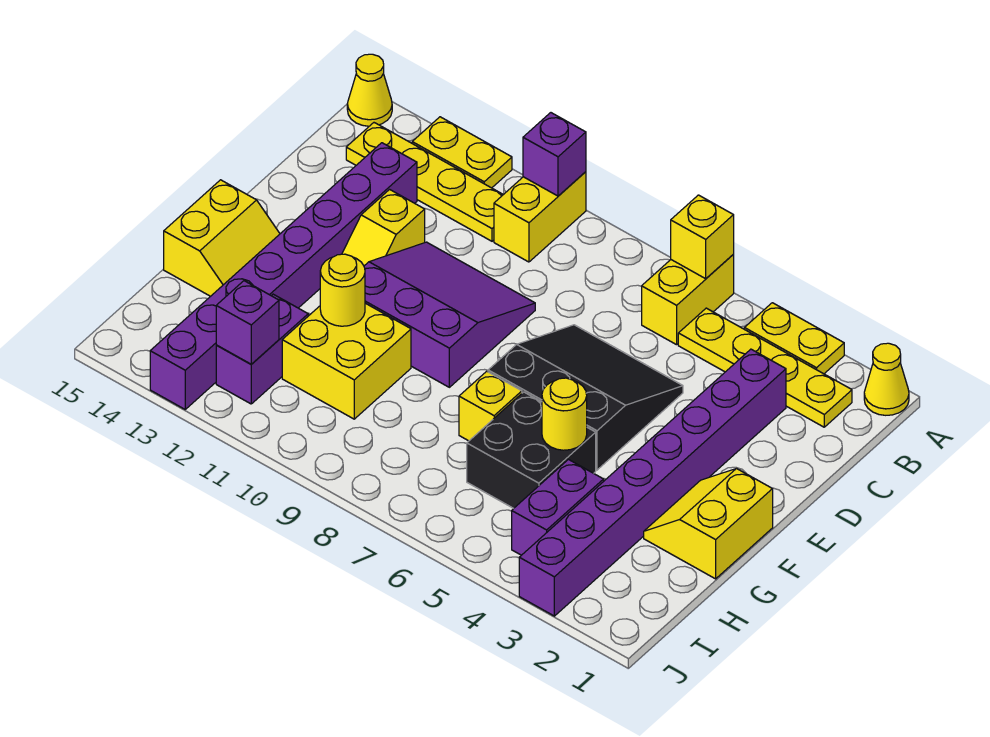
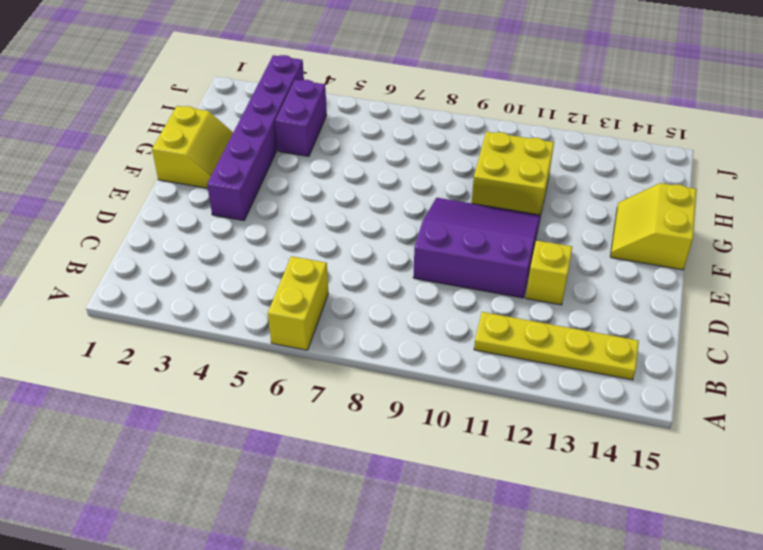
purple slope D9:F11 level 1 top D -> purple slope D9:F11 level 1 top F
purple brick E3:J3 level 1 -> purple brick C3:J3 level 1
none -> yellow cone A1 level 1
none -> yellow plate A3:A4 level 1
none -> yellow brick A10:B10 level 1

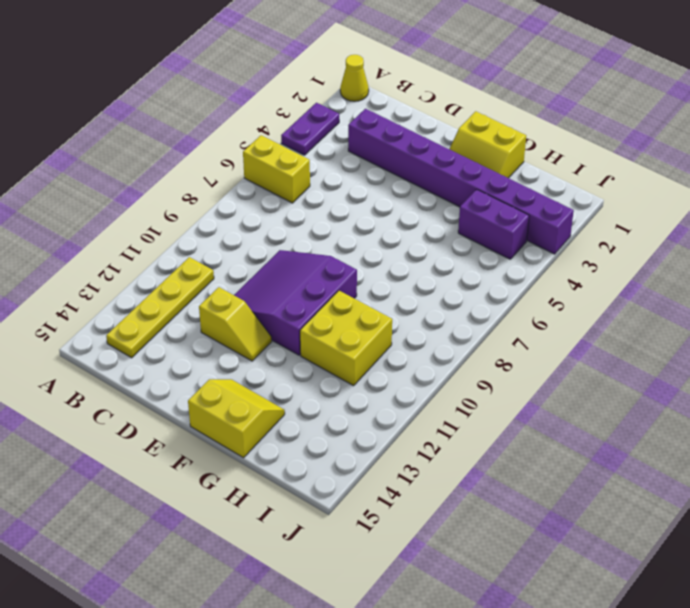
purple plate A3:A4 level 1 -> yellow plate A3:A4 level 1
none -> yellow brick A10:B10 level 1
none -> yellow plate A12:A13 level 1
none -> yellow cone A15 level 1

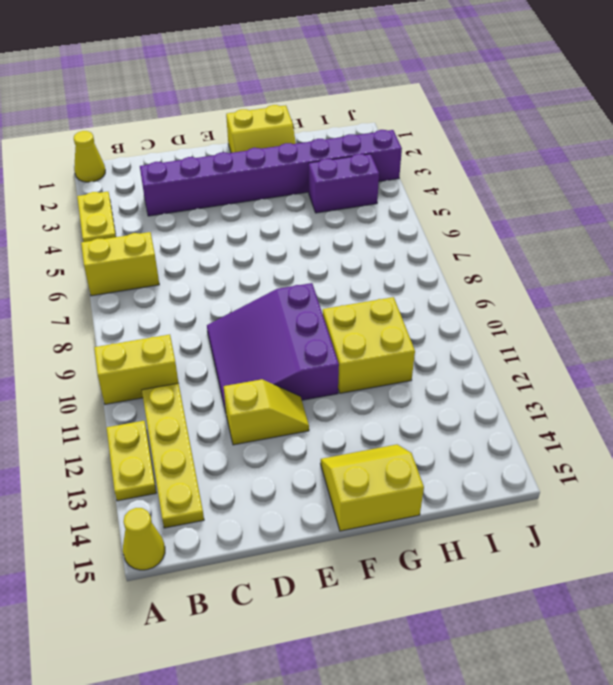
none -> yellow plate B2:B5 level 1
none -> purple brick C13:J13 level 1
none -> black slope D5:F7 level 1 top F

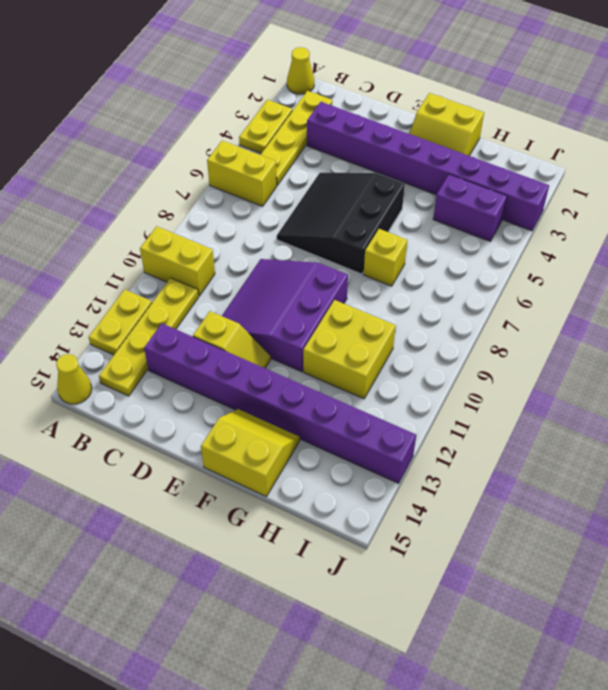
none -> black brick G5:H6 level 1
none -> purple brick H12:I12 level 1
none -> yellow brick A6 level 2

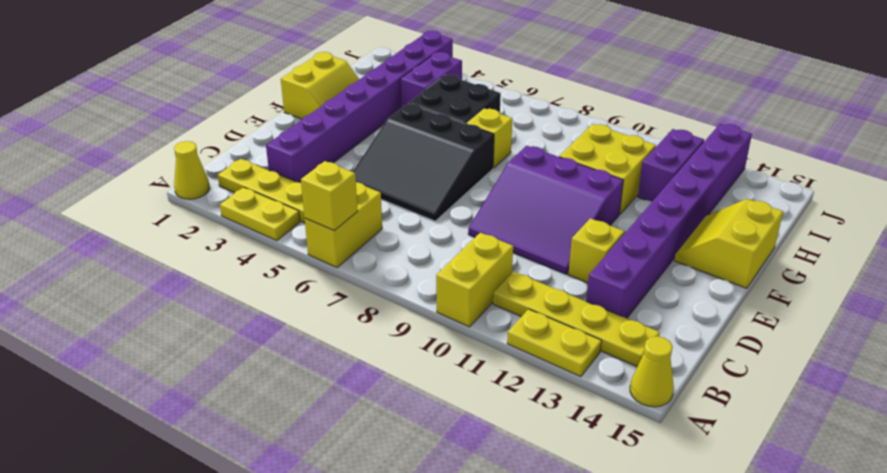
none -> purple brick A10 level 2
none -> yellow round brick G5 level 2
none -> yellow round brick G11 level 2

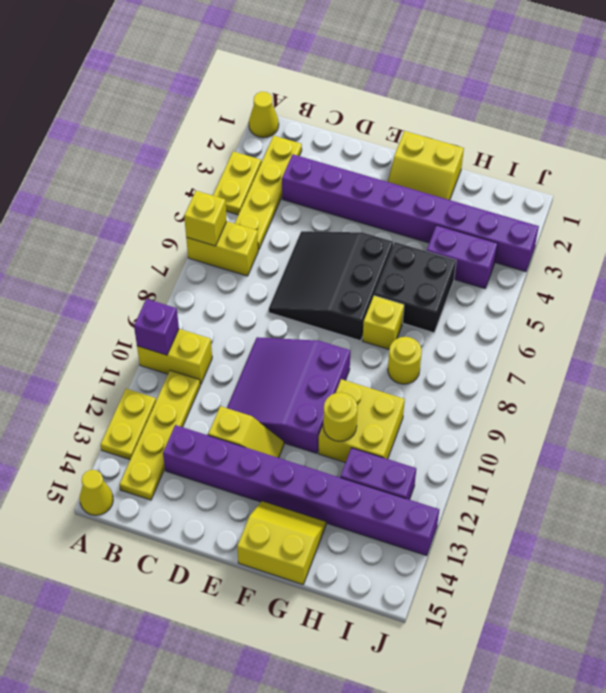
yellow round brick H8 level 1 -> yellow round brick G5 level 2
none -> purple brick I12 level 2

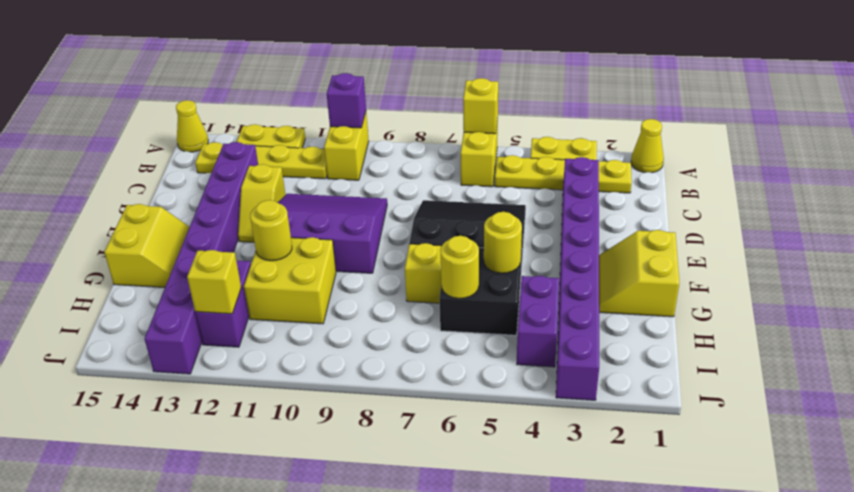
yellow round brick H6 level 2 -> none
yellow brick I12 level 2 -> purple brick I12 level 2

